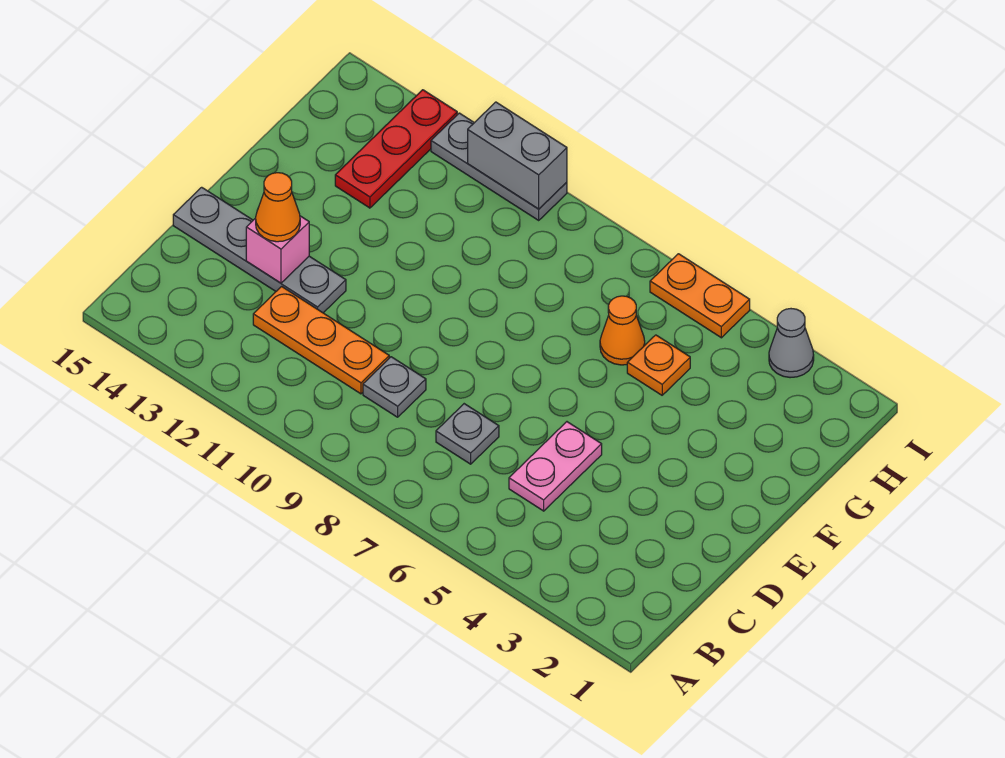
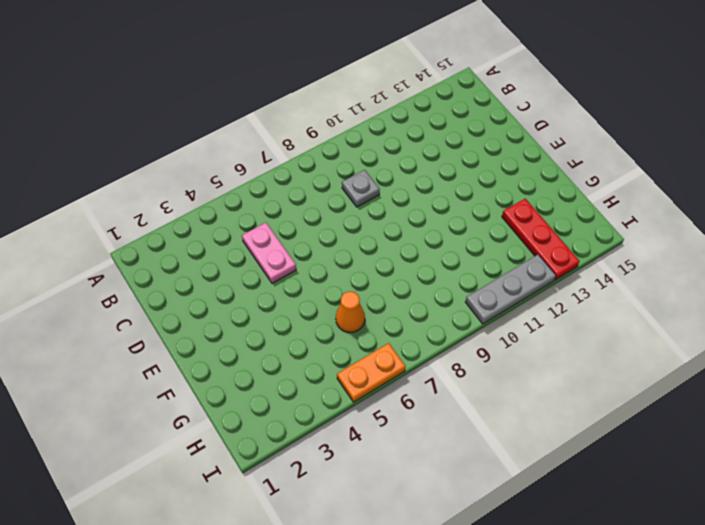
none -> grey plate C7 level 1
none -> orange plate C10:C12 level 1
none -> grey plate D12:D15 level 1

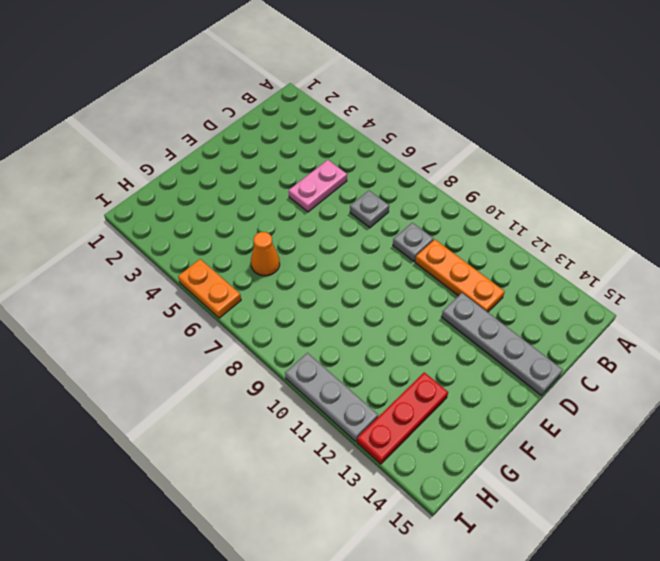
none -> orange plate G5 level 1
none -> grey cone I3 level 1
none -> pink brick D13 level 2

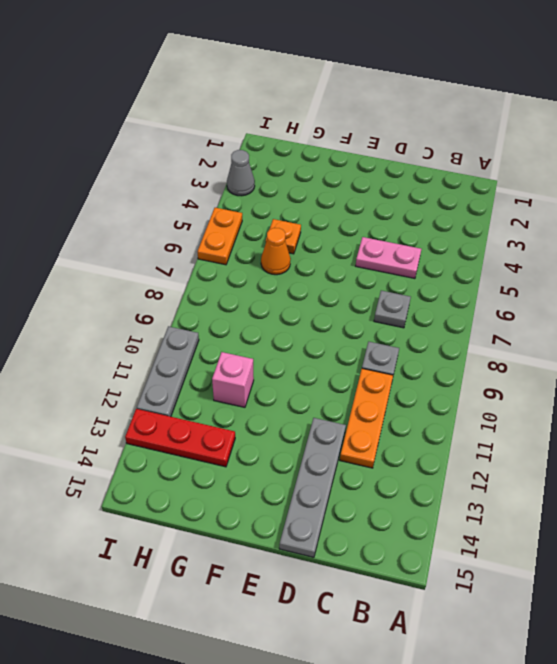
pink brick G11 level 1 -> pink brick D13 level 2
none -> grey brick I10:I11 level 2
none -> orange cone D13 level 3

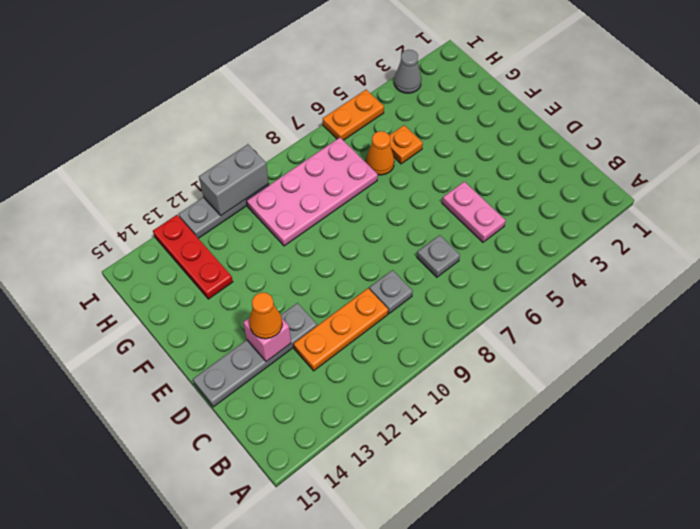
pink plate G7:H10 level 1 -> none

